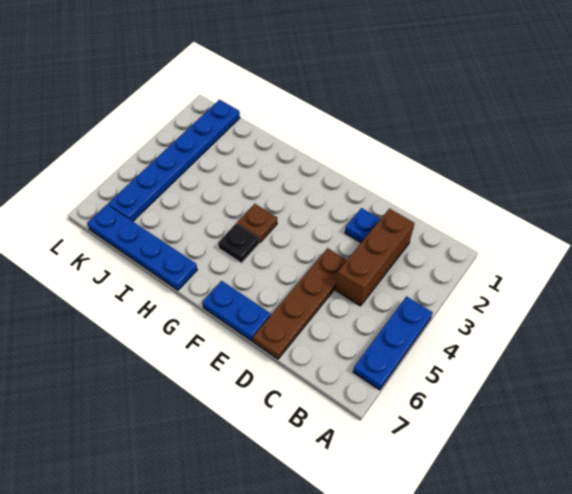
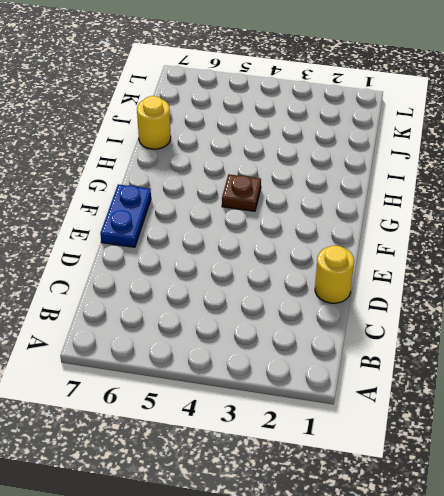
yellow round brick D1 level 1 -> none
yellow round brick I7 level 1 -> blue plate H7:K7 level 1
none -> blue plate A4:A6 level 1
none -> brown brick C2:C4 level 1

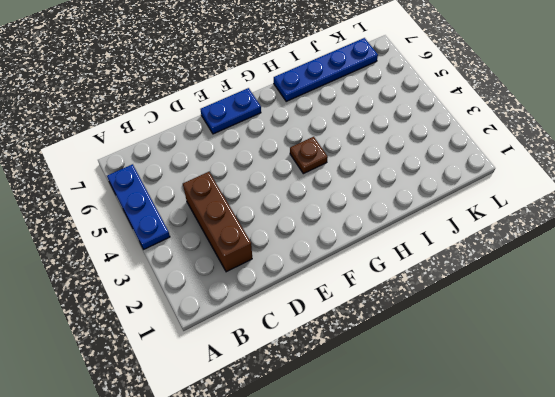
none -> blue plate D2 level 1
none -> brown plate D4:D7 level 1

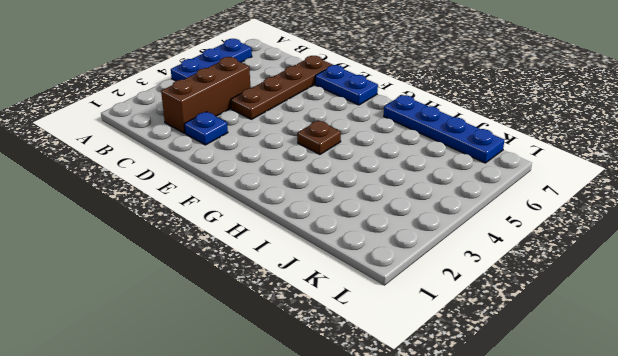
none -> black plate G5 level 1
none -> blue plate K1:K6 level 1

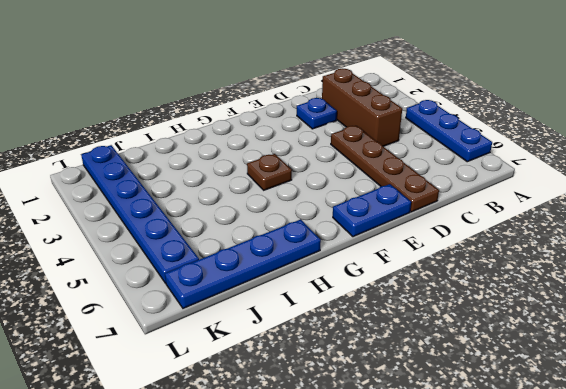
none -> black plate G5 level 1

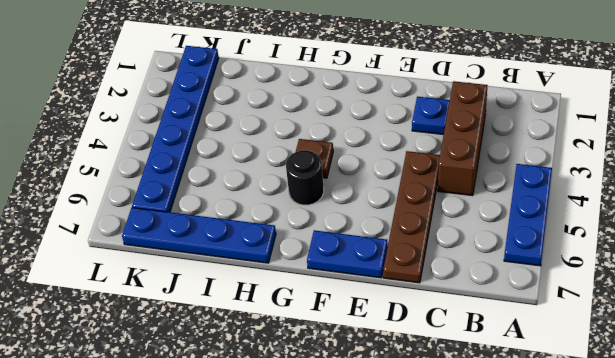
black round brick G5 level 1 -> black plate G5 level 1

